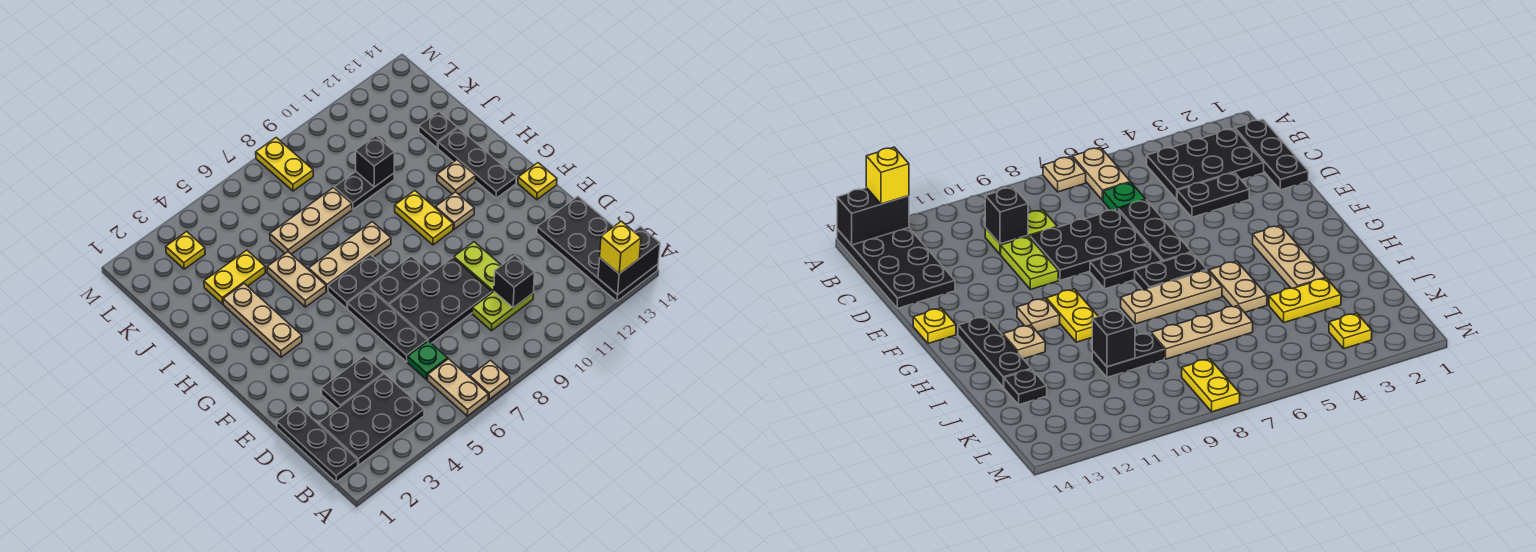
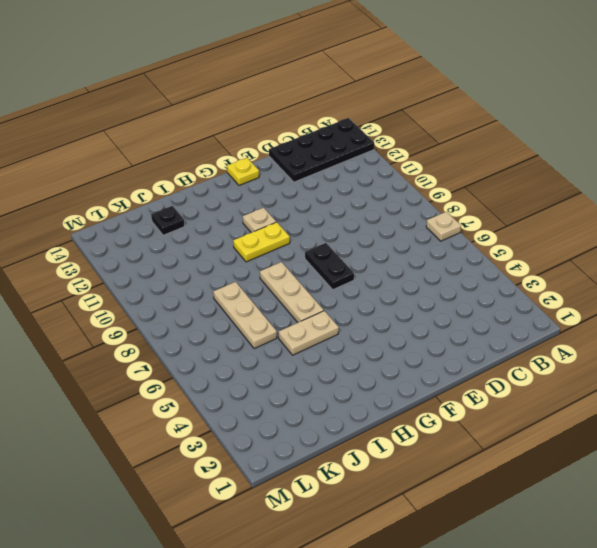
none -> tan plate A6:B6 level 1
none -> black plate B1:D1 level 1
none -> black plate B2:C4 level 1
none -> green plate C6 level 1

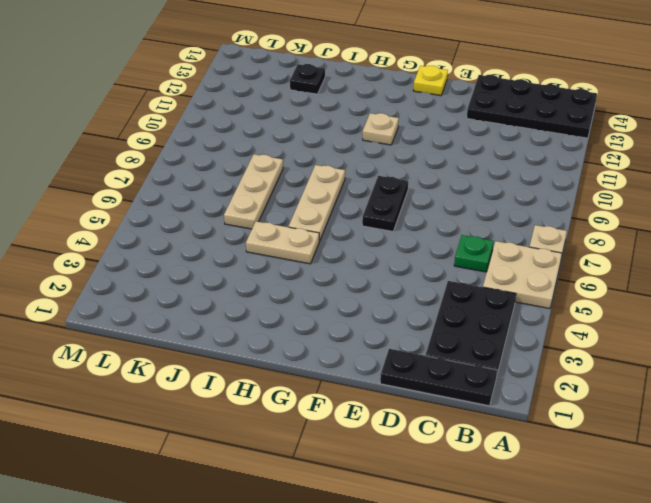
tan plate A5:B6 level 1 -> tan plate A6:B6 level 1
none -> lime plate C9:C10 level 1
none -> black plate D3:D4 level 1
none -> black plate D6:F6 level 1
none -> black plate D7:E9 level 1

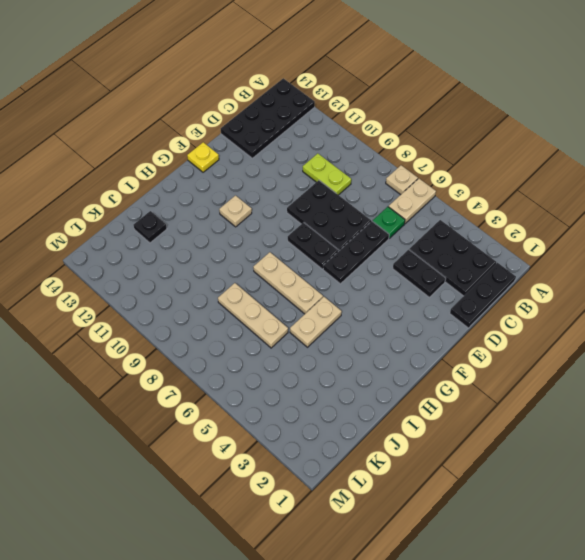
none -> lime plate D10:E10 level 1
none -> tan plate G3:I3 level 1
none -> black plate G6:G7 level 1
none -> yellow plate G10:H10 level 1

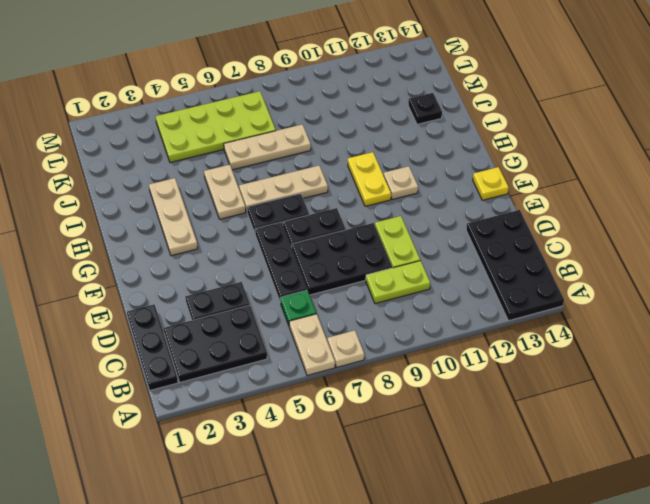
lime plate K4:L7 level 1 -> none
none -> black plate G13:I13 level 1
none -> tan plate H12 level 1
none -> yellow plate J3:J4 level 1
none -> black plate J9:J10 level 1

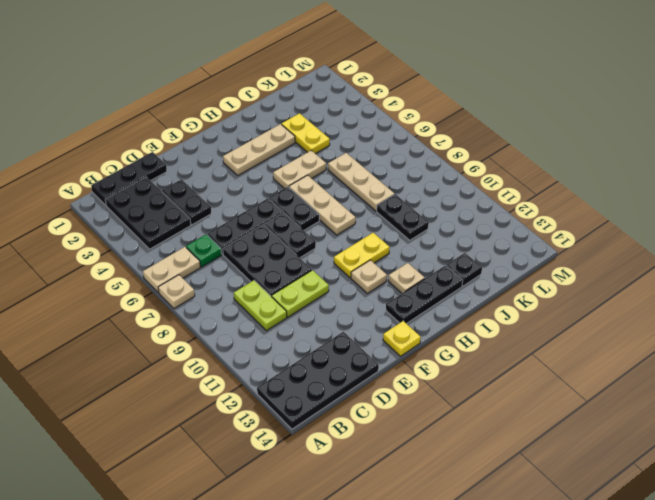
none -> yellow plate L3 level 1
none -> yellow plate L8:M8 level 1
none -> black brick A13:A14 level 2
none -> black brick C10 level 2

